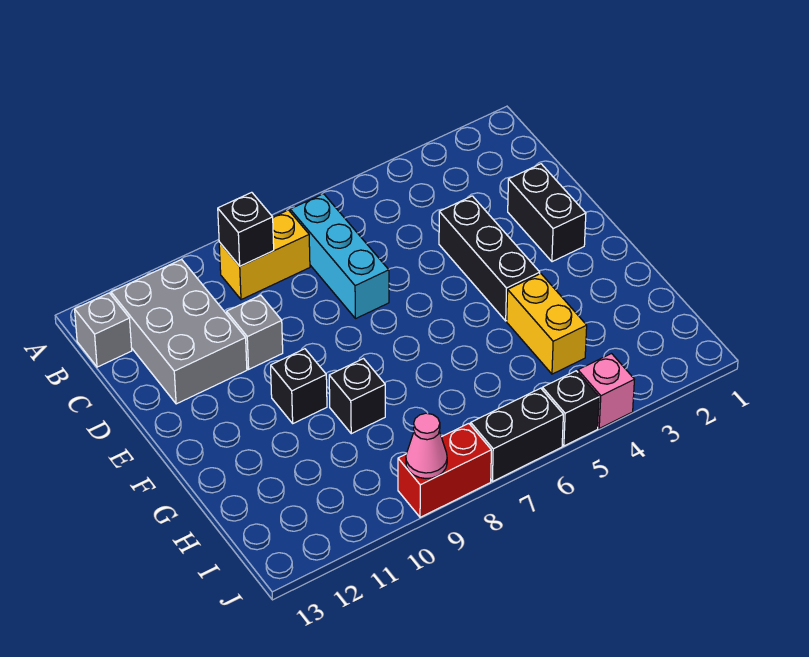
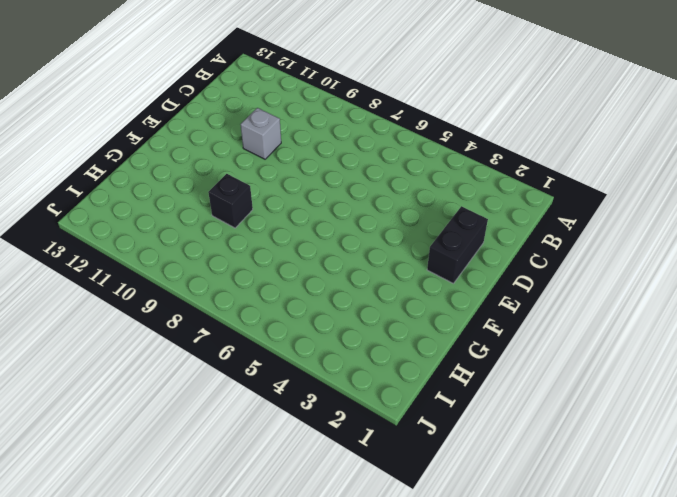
none -> cyan brick B7:D7 level 1
none -> yellow brick B8:B9 level 1
none -> grey brick B11:D12 level 1

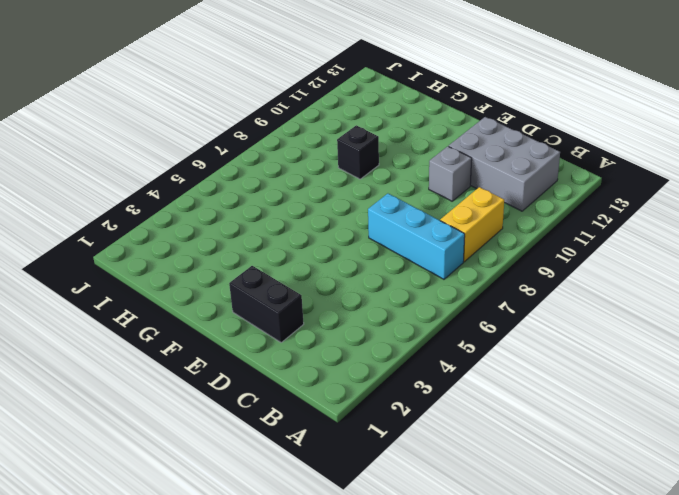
none -> grey brick B13 level 1
none -> black brick D4:F4 level 1
none -> black brick F10 level 1

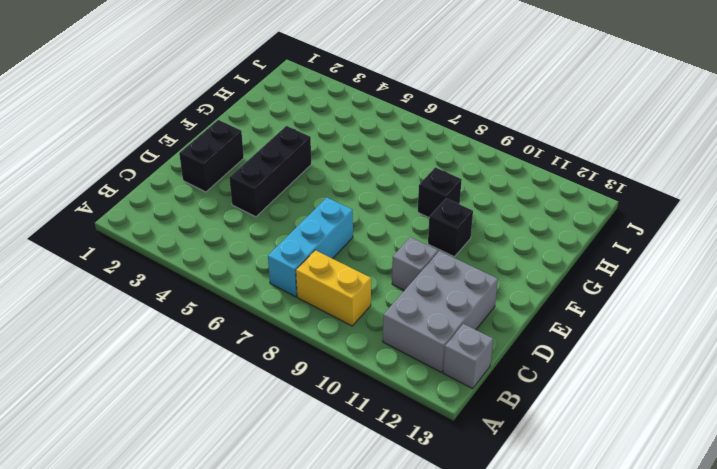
none -> yellow brick G4:H4 level 1
none -> pink brick J4 level 1
none -> black brick J5 level 1

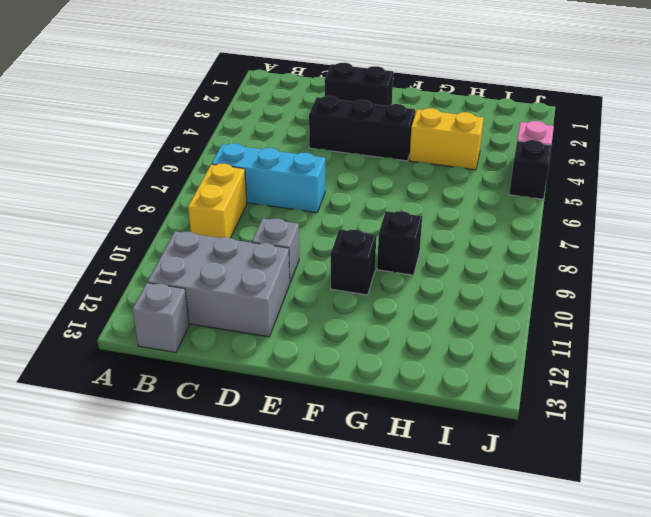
none -> black brick J6:J7 level 1
none -> red brick J8:J9 level 1
none -> black brick B9 level 2

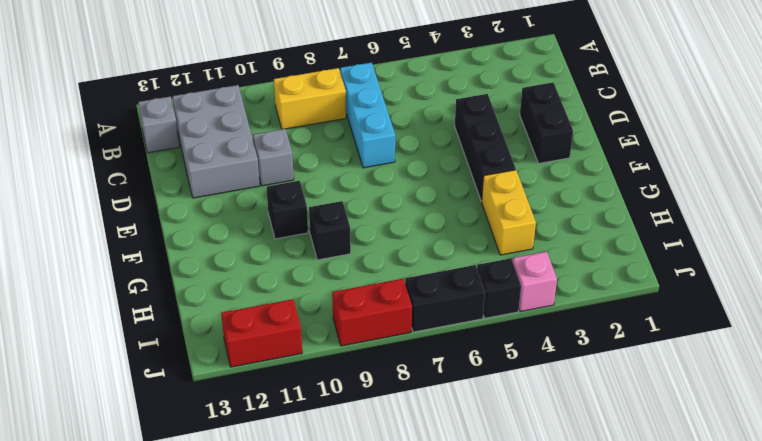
red brick J11:J12 level 1 -> none
none -> black brick B9 level 2
none -> pink cone J9 level 2

